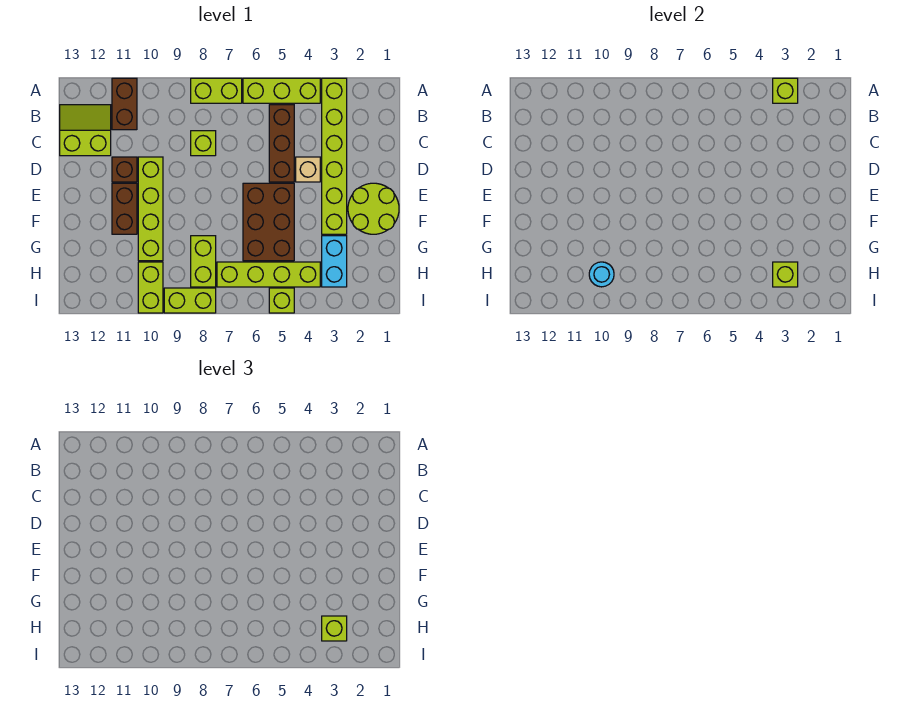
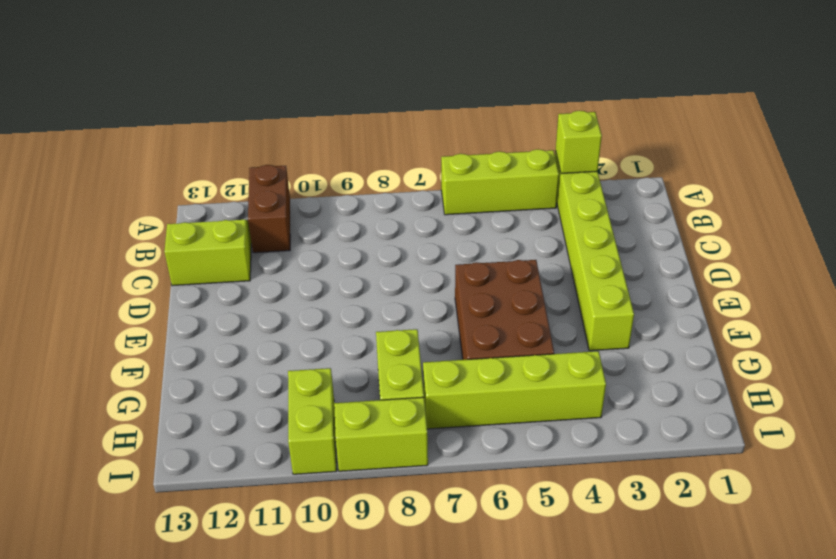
none -> lime brick A7:A8 level 1
none -> brown brick B5:D5 level 1
none -> lime brick C8 level 1

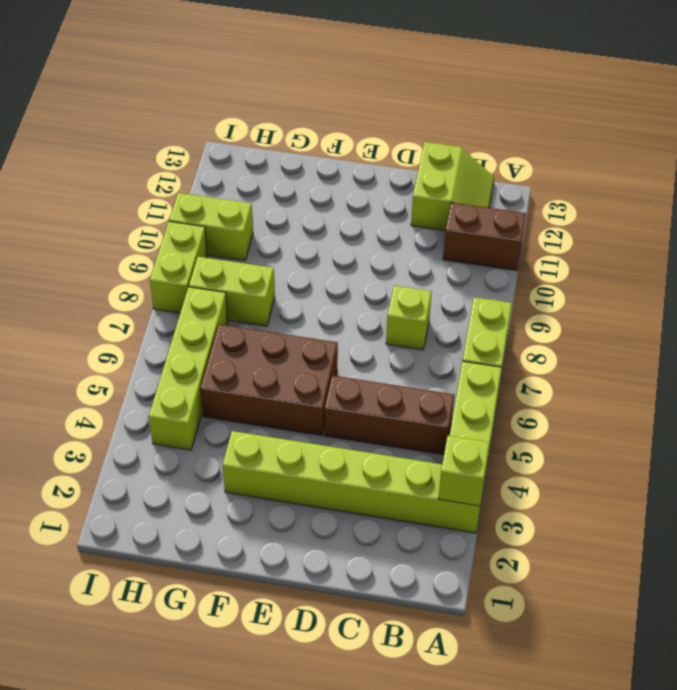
none -> tan brick D4 level 1
none -> lime brick D10:G10 level 1
none -> brown brick D11 level 1

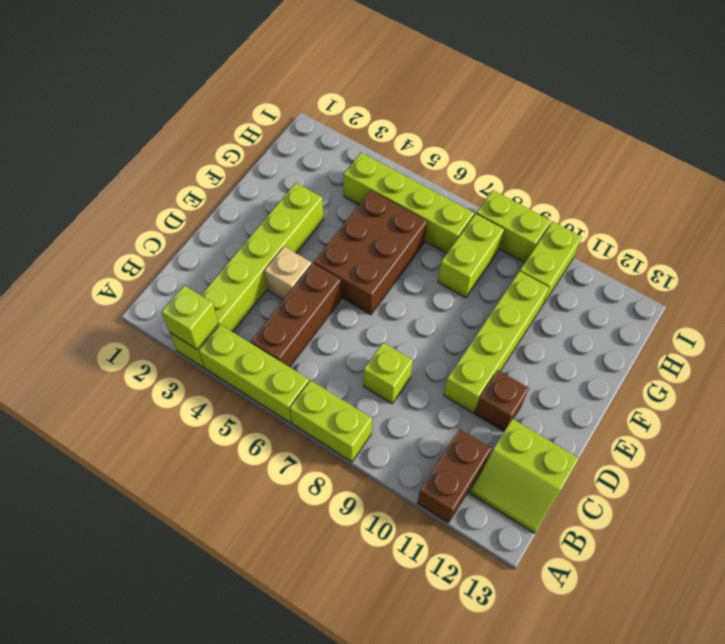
none -> lime round brick E1:F2 level 1
none -> brown brick E11:F11 level 1
none -> cyan brick G3:H3 level 1

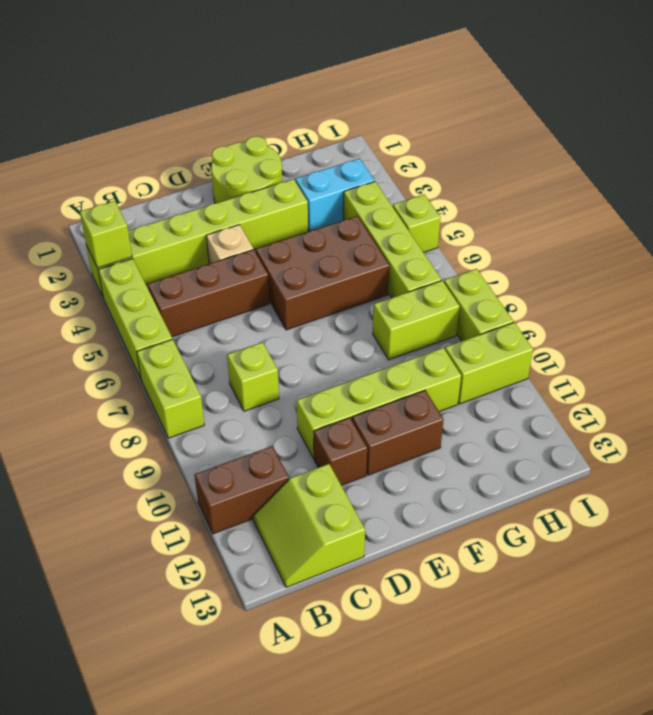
none -> lime brick H3 level 2
none -> cyan round brick H10 level 2
none -> lime brick H3 level 3

